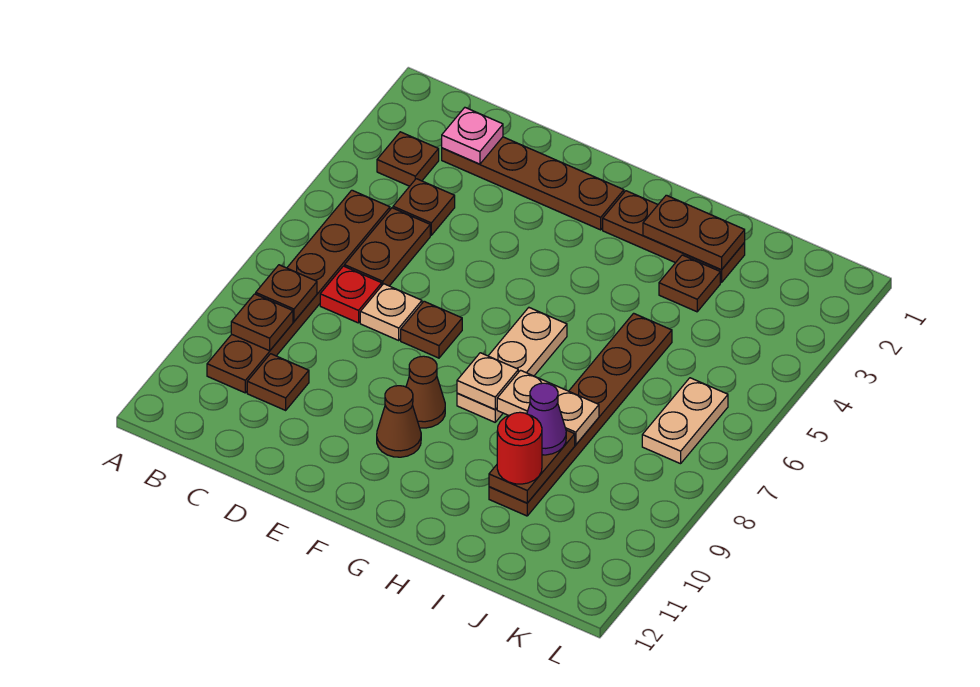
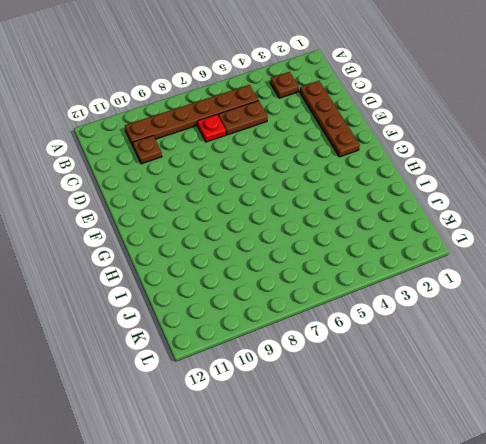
none -> brown plate C4 level 1
none -> tan plate D7 level 1
none -> brown plate E7 level 1

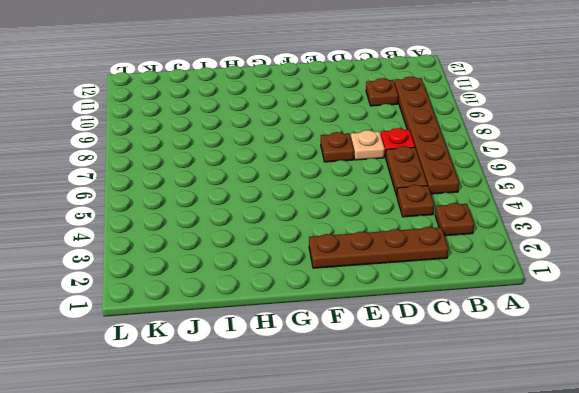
none -> brown cone F9 level 1
none -> brown cone F10 level 1
none -> brown plate G2:I2 level 1

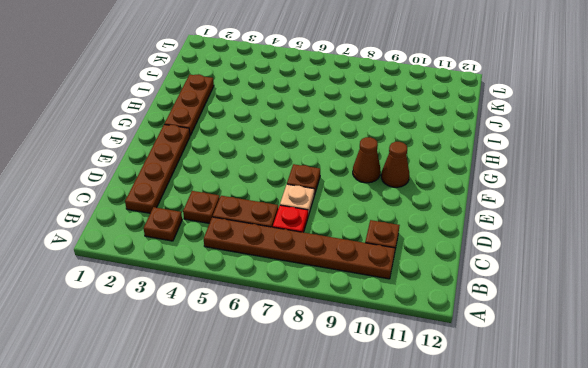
none -> tan plate G6:G8 level 1
none -> brown plate I3 level 1
none -> brown plate I5:I10 level 1

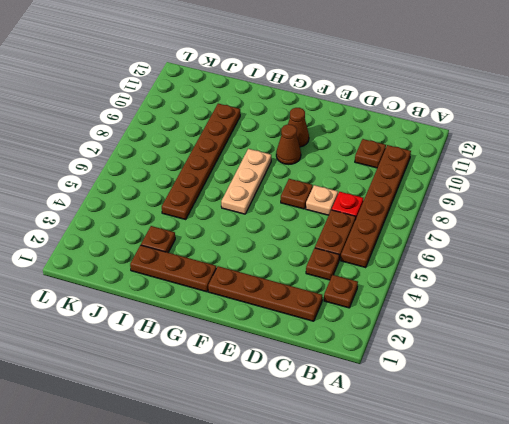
none -> tan plate K6:K7 level 1
none -> brown plate B8 level 2
none -> brown plate B9 level 2

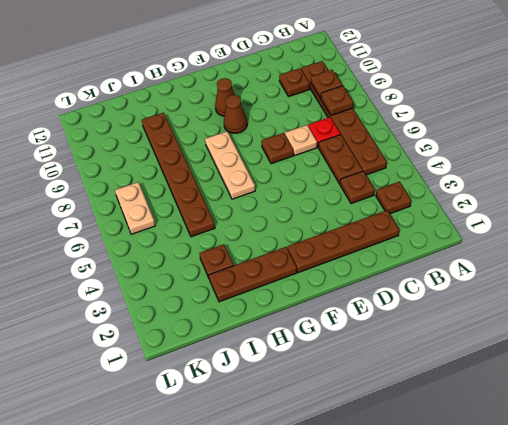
none -> pink plate C2 level 2
none -> tan plate G8 level 2
none -> brown plate H2:I2 level 2

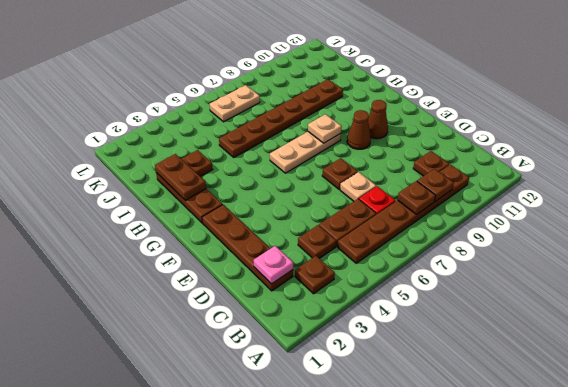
none -> tan plate H8:I8 level 2
none -> brown plate I9:I10 level 2
none -> purple cone I9 level 3

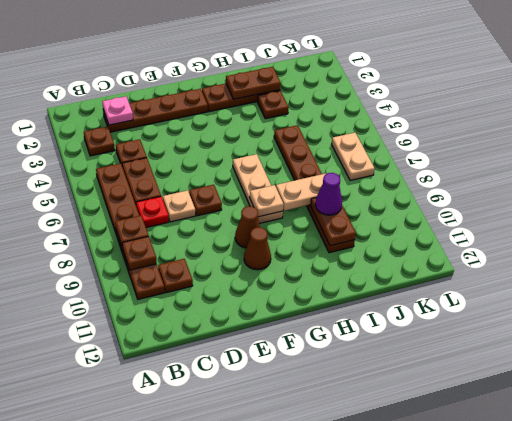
none -> red round brick I10 level 3

